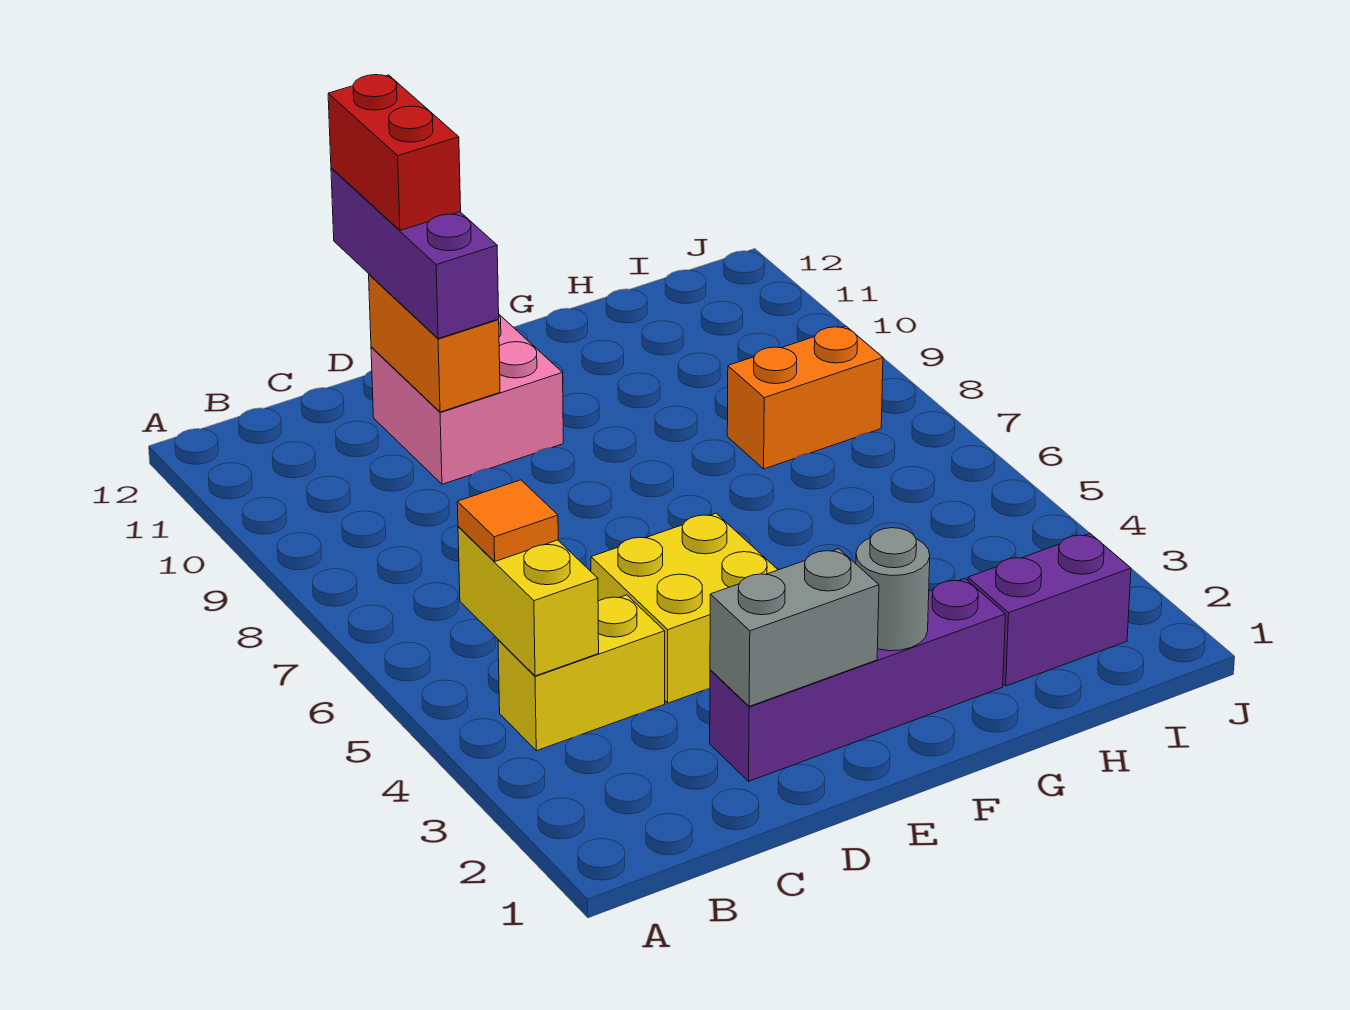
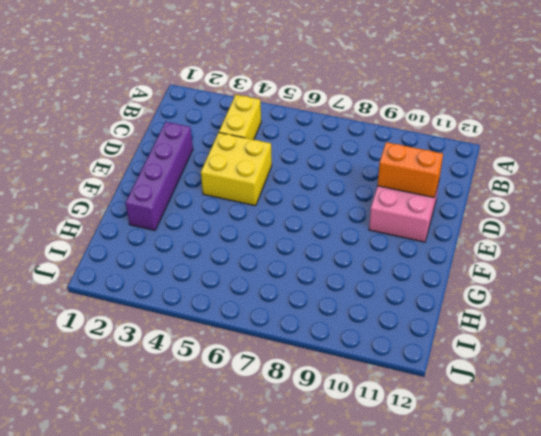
none -> purple brick H2:I2 level 1
none -> orange brick H8:I8 level 1
none -> yellow brick B4:B5 level 2

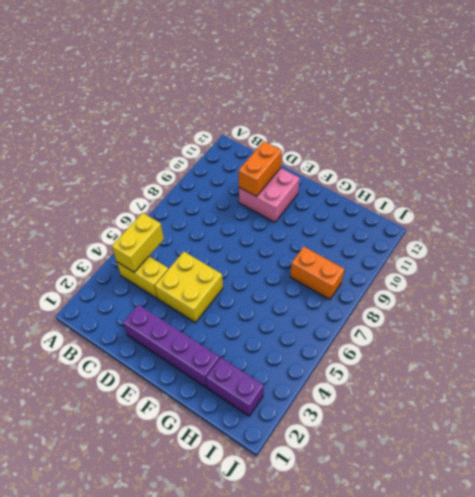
none -> grey brick D2:E2 level 2
none -> grey round brick F2 level 2
none -> orange tile B5 level 3

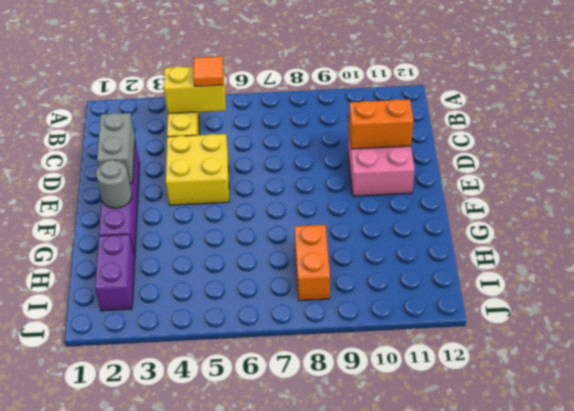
none -> purple brick D10:D12 level 3
none -> red brick D11:D12 level 4

